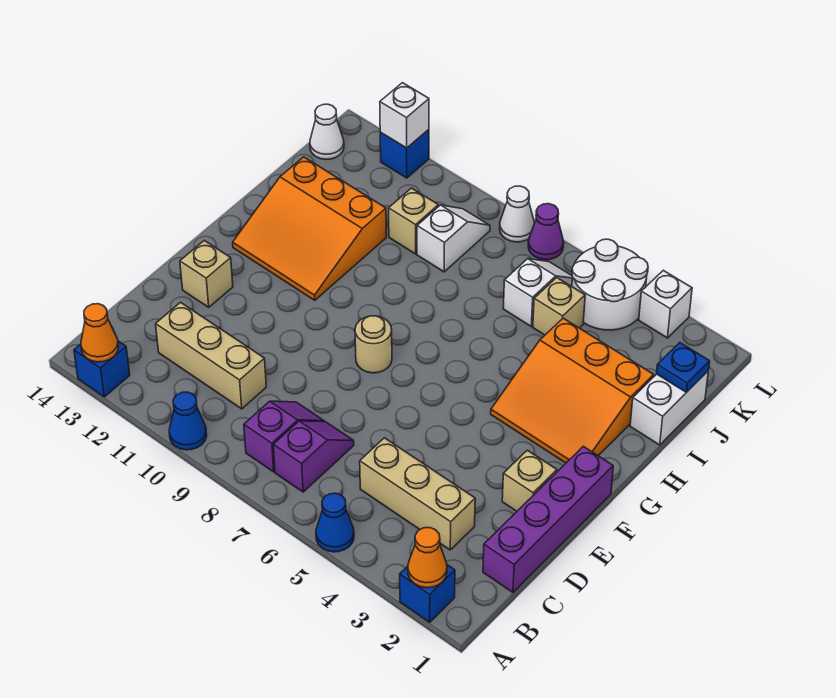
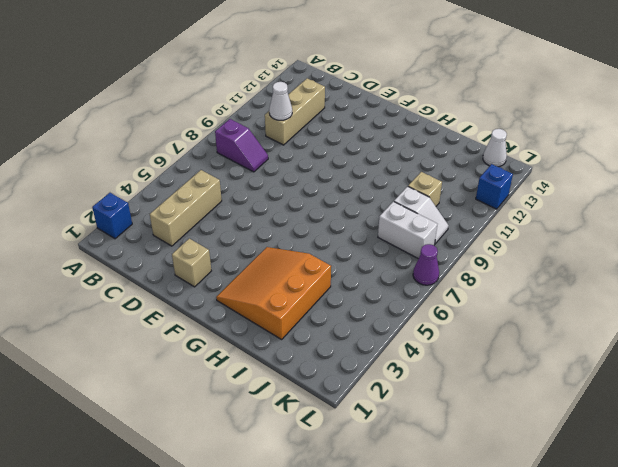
white cone C10 level 2 -> white cone L8 level 1
white brick J8:K8 level 1 -> white brick I1:J1 level 1
none -> blue cone A5 level 1
none -> blue cone A10 level 1
none -> blue brick A13 level 1

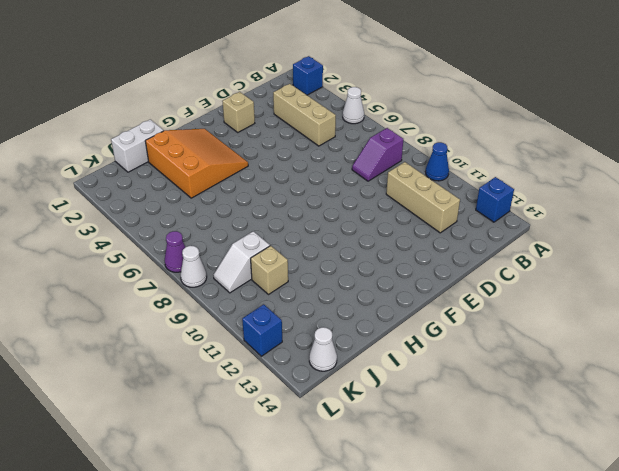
white cone A5 level 1 -> blue cone A5 level 1
none -> purple slope B7:C7 level 1 top B
none -> purple brick C1:F1 level 1
none -> tan brick E13 level 1

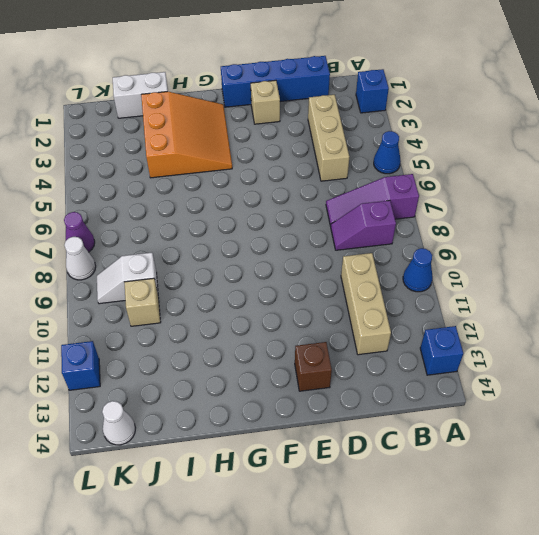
purple slope A7:C7 level 1 top A -> purple slope B7:C7 level 1 top B
blue brick C1:F1 level 1 -> purple brick C1:F1 level 1
brown brick E13 level 1 -> tan brick E13 level 1
none -> tan round brick F8 level 1
none -> orange slope G11:I13 level 1 top I
none -> tan brick J5 level 1

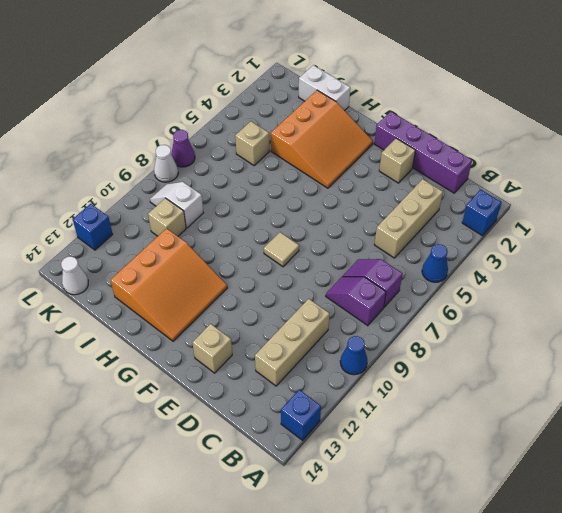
tan tile F8 level 1 -> tan round brick F8 level 1
none -> white slope J6:K6 level 1 top J
none -> white round brick K4:L5 level 1
none -> white brick L3 level 1

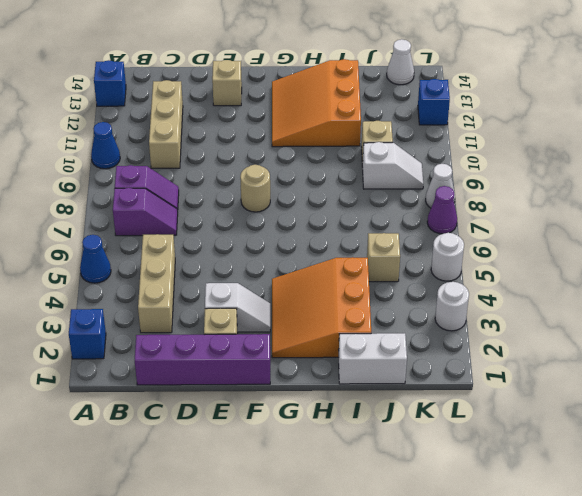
white slope E3:F3 level 1 top E -> white slope J6:K6 level 1 top J
white round brick L3 level 1 -> white brick L3 level 1
white round brick L5 level 1 -> white round brick K4:L5 level 1
none -> orange cone A2 level 2
none -> orange cone A13 level 2
none -> blue plate J1 level 2

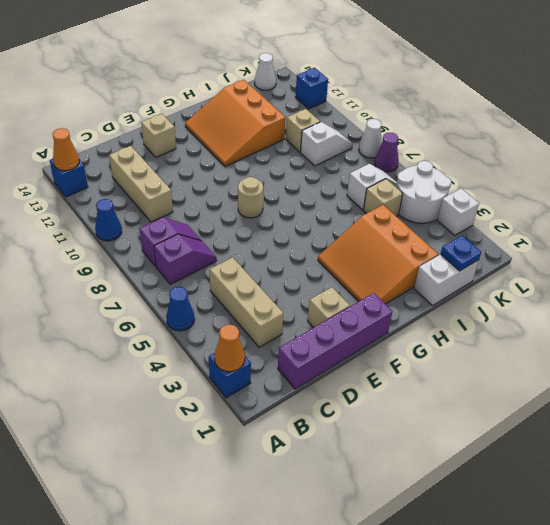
none -> white brick L12 level 2

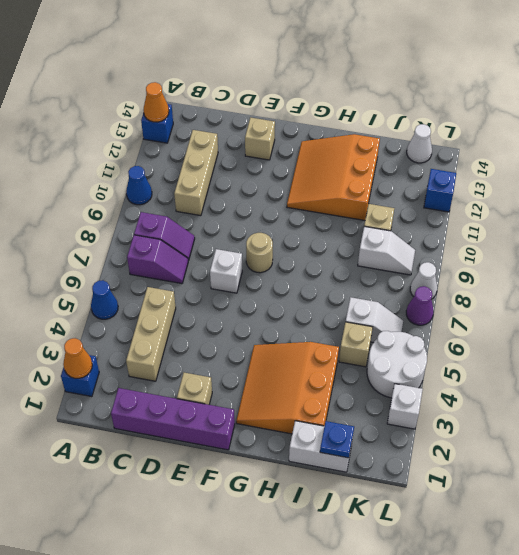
white brick E7 level 1 -> white brick L12 level 2

